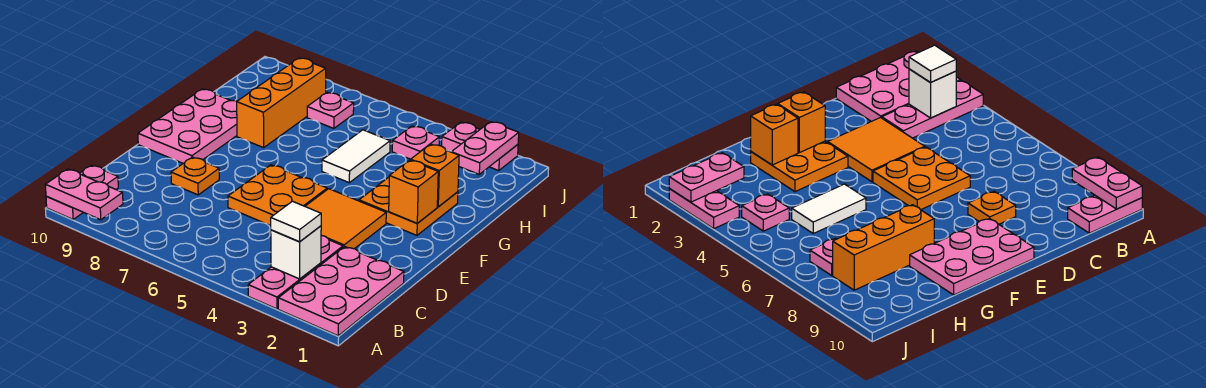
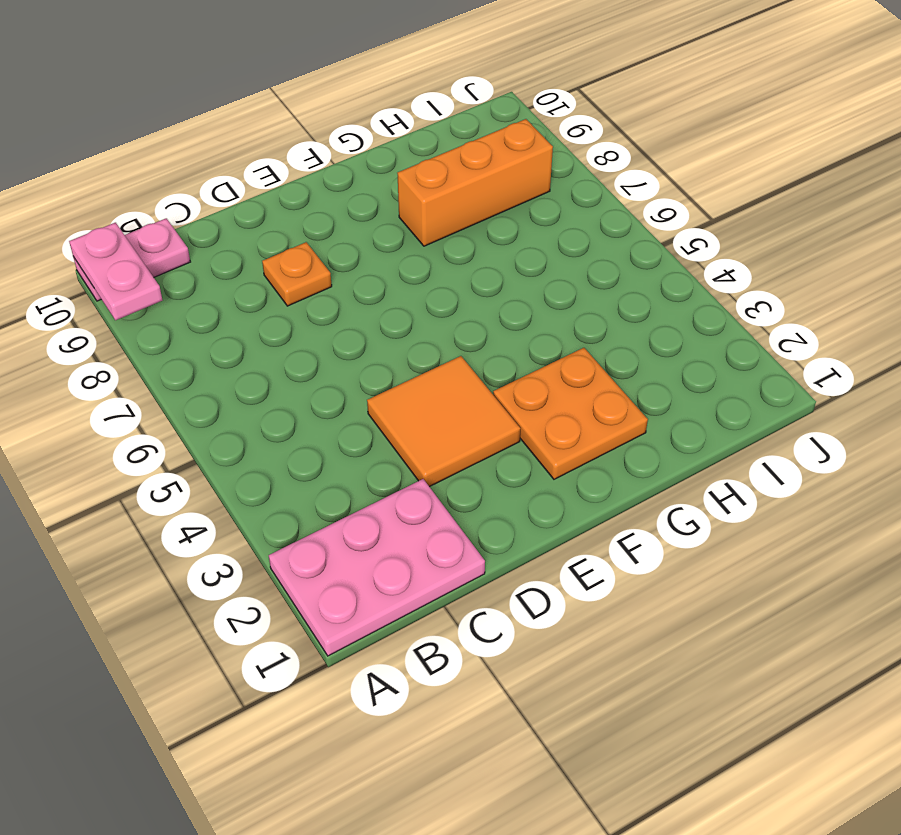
none -> pink plate A3:C3 level 1
none -> orange plate D5:E6 level 1
none -> pink plate E9:G10 level 1

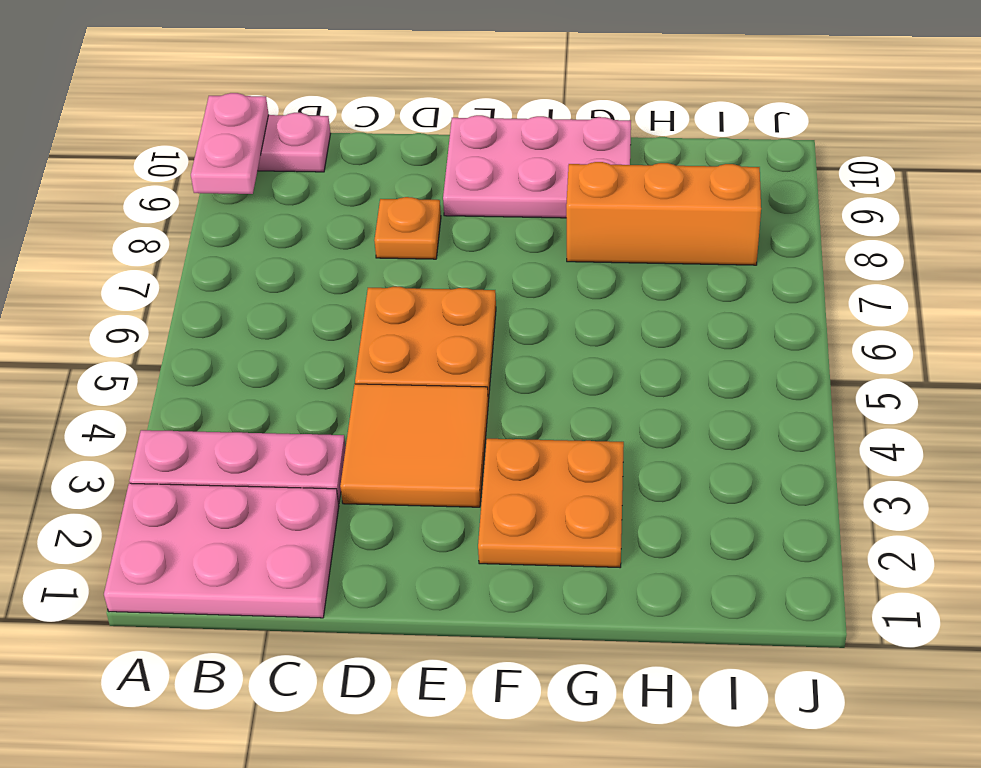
none -> white tile G5:H5 level 1
none -> pink plate I4 level 1
none -> pink plate I7 level 1

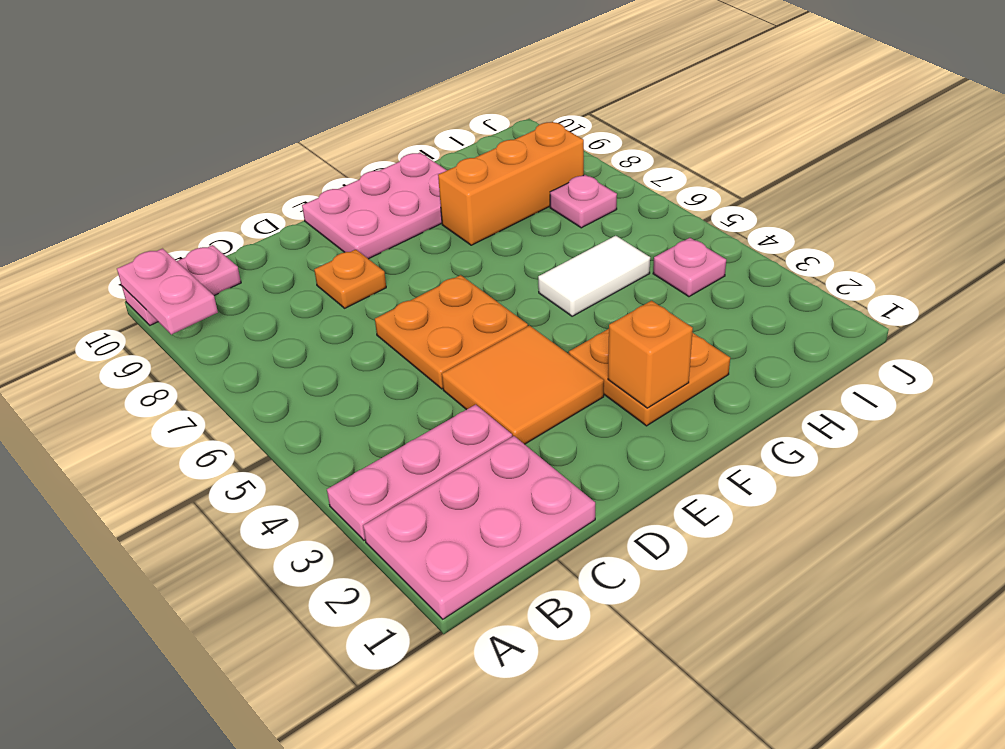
none -> pink plate J2:J3 level 1
none -> white brick B3 level 2
none -> orange brick G2 level 2

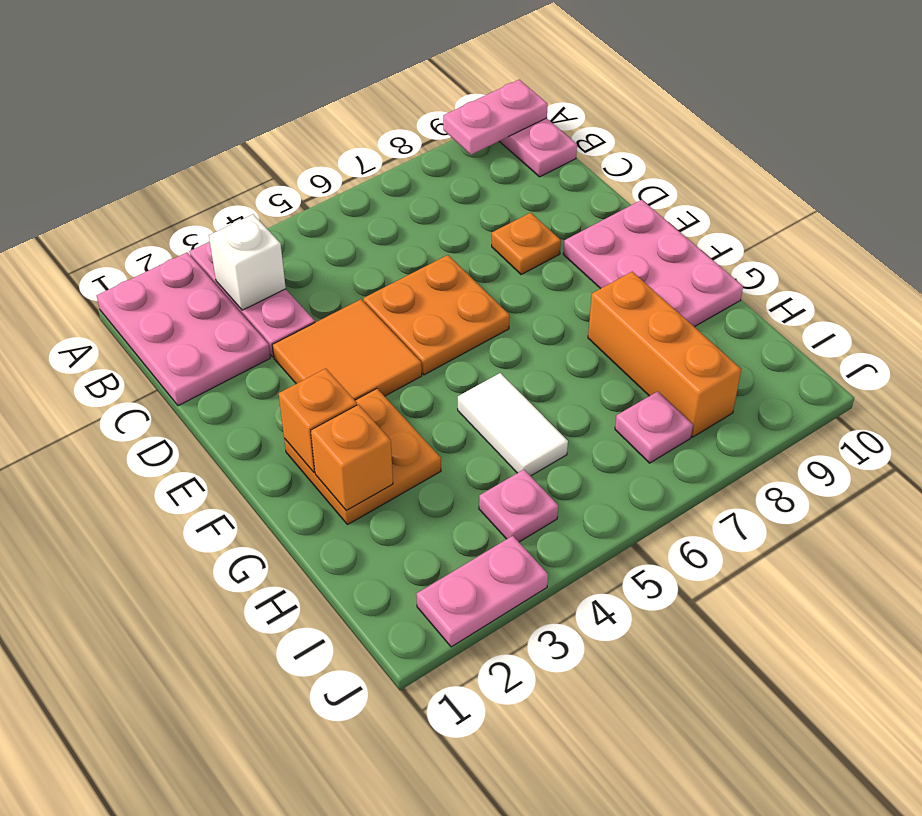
none -> pink plate I2:J2 level 2
none -> white tile B3 level 3

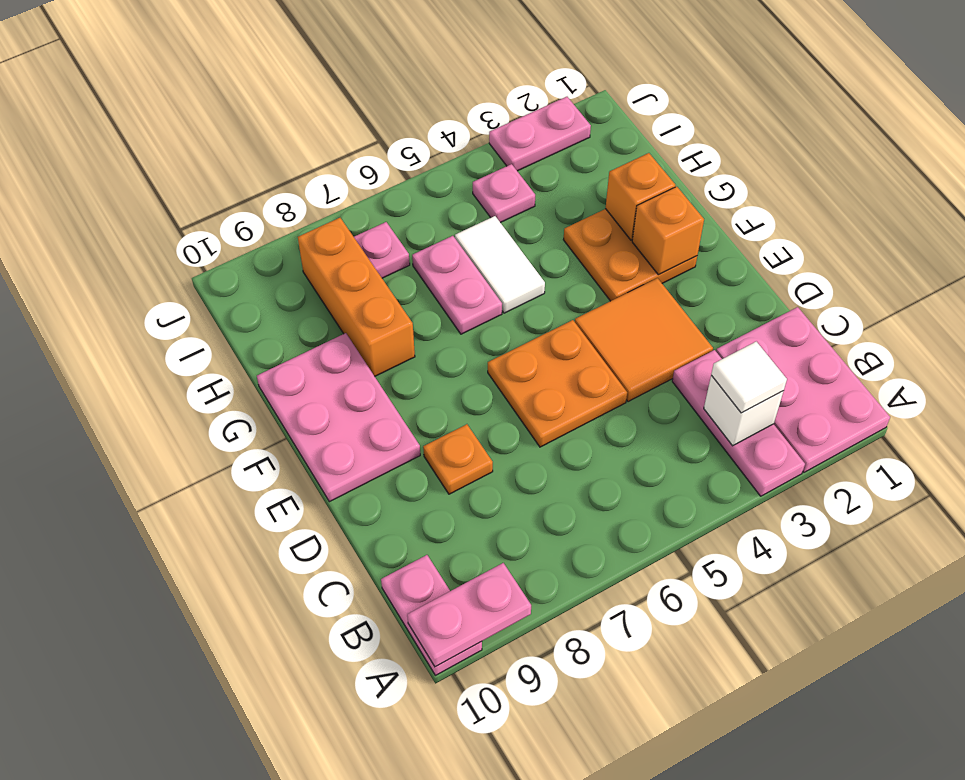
pink plate G6:H6 level 1 -> pink plate I2:J2 level 2

